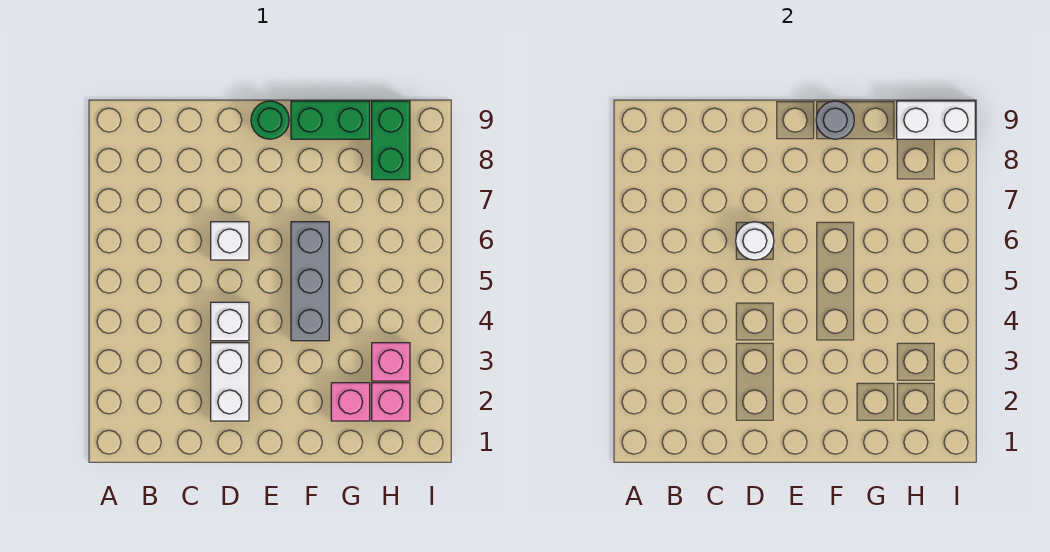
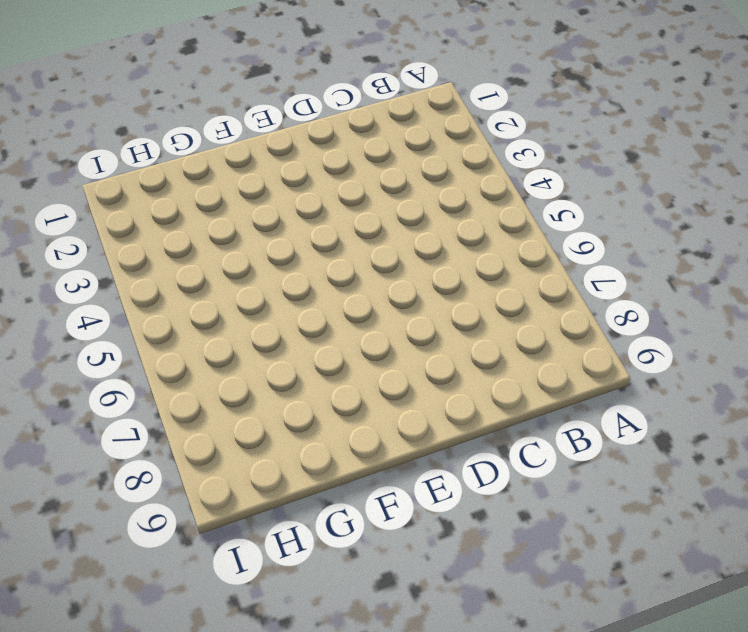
none -> white brick D2:D3 level 1
none -> white brick D4 level 1
none -> white brick D6 level 1

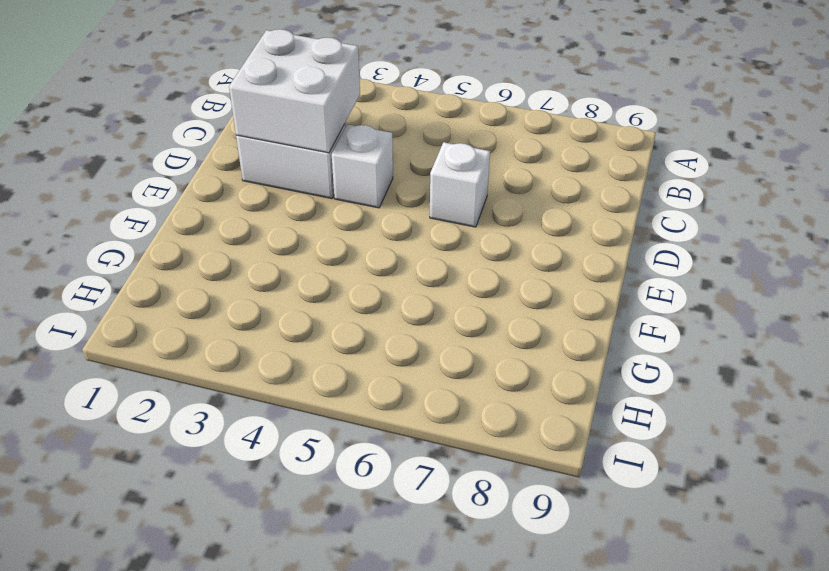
white brick C2:D3 level 2 -> none
none -> green round brick E9 level 1
none -> grey brick F4:F6 level 1
none -> green brick F9:G9 level 1

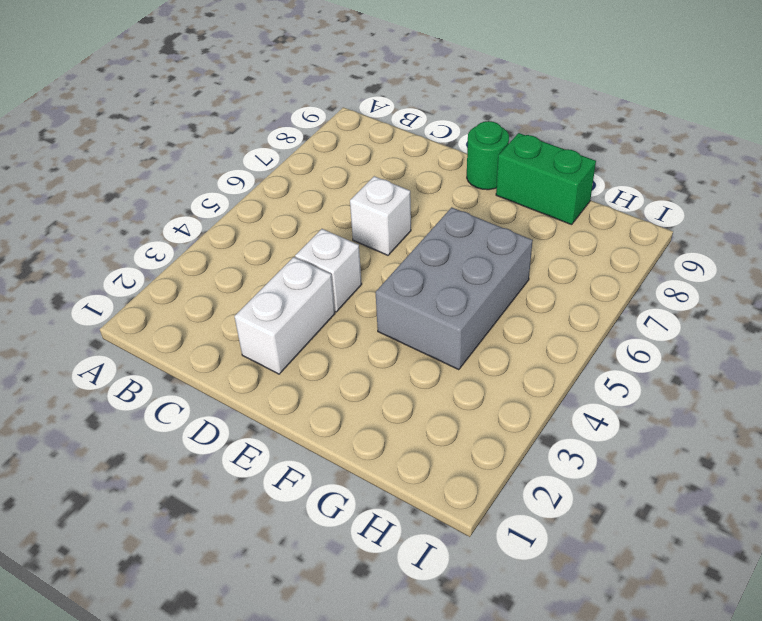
grey brick F4:G6 level 1 -> grey brick F4:F6 level 1
none -> pink brick G2 level 1
none -> pink brick H2 level 1
none -> pink brick H3 level 1

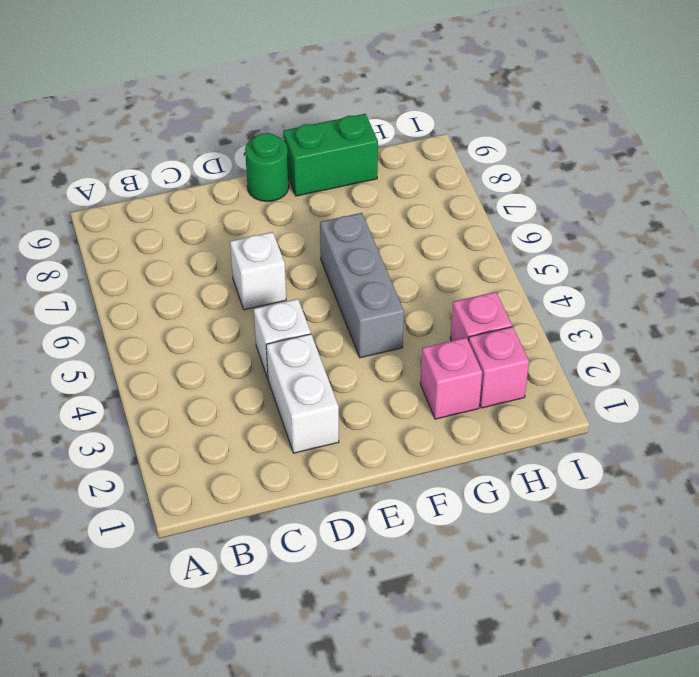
none -> green brick H8:H9 level 1
none -> white round brick D6 level 2
none -> grey round brick F9 level 2

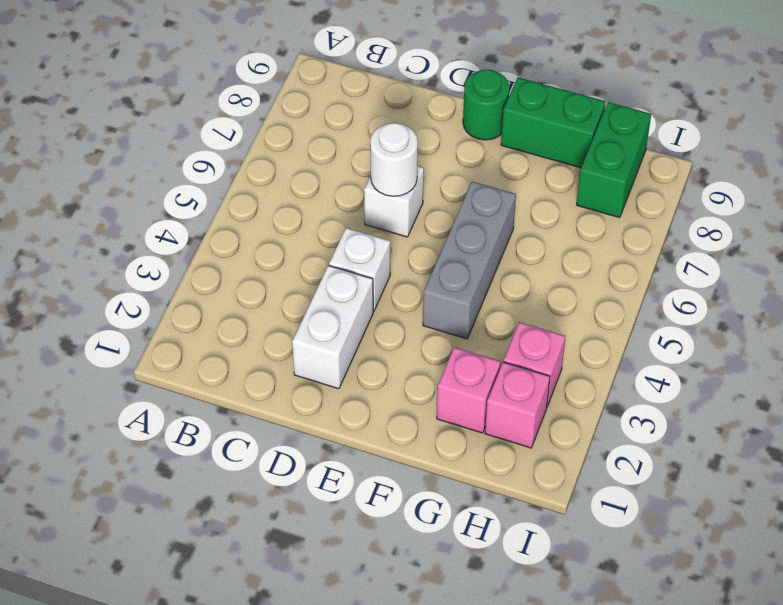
none -> grey round brick F9 level 2
none -> white brick H9:I9 level 2

